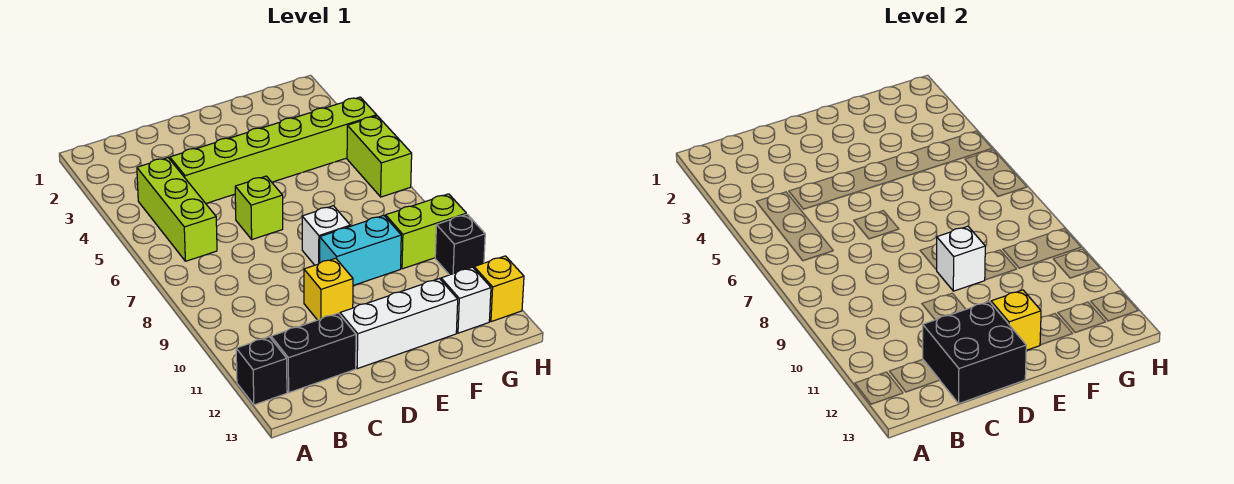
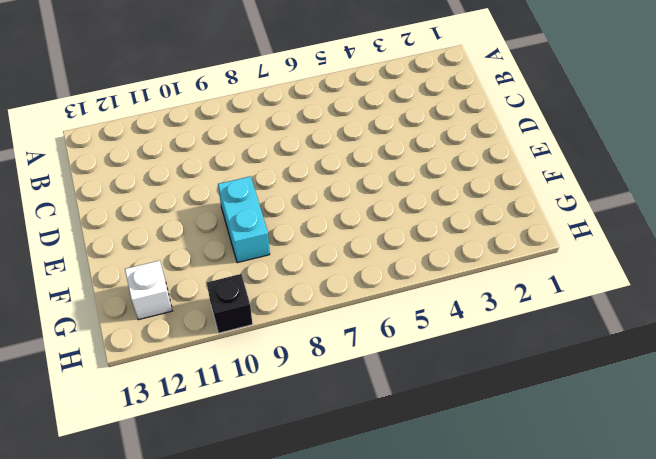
none -> black brick A12 level 1
none -> lime brick B4:B6 level 1
none -> black brick B12:C12 level 1

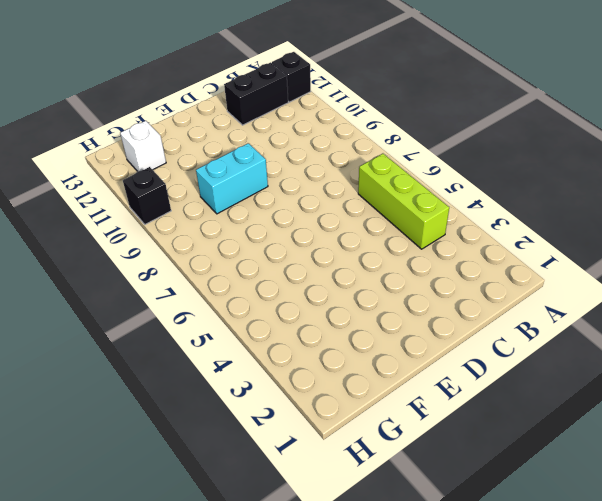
none -> lime brick C4:H4 level 1
none -> lime brick D6 level 1
none -> yellow brick D10 level 1

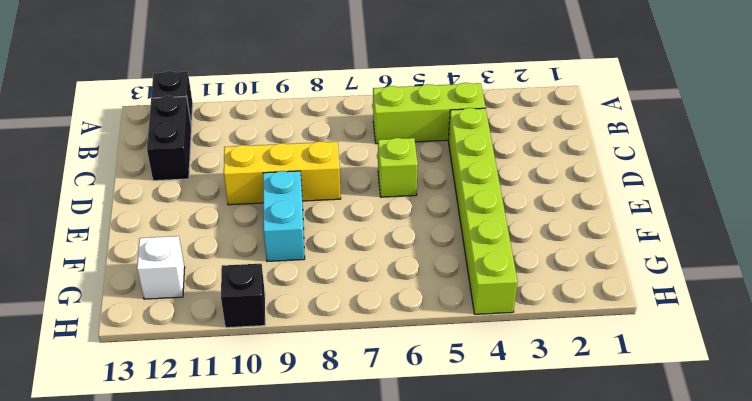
yellow brick D8:D10 level 1 -> yellow brick D10 level 1
none -> white brick D12:F12 level 1
none -> white brick E8 level 1
none -> lime brick G9:H9 level 1

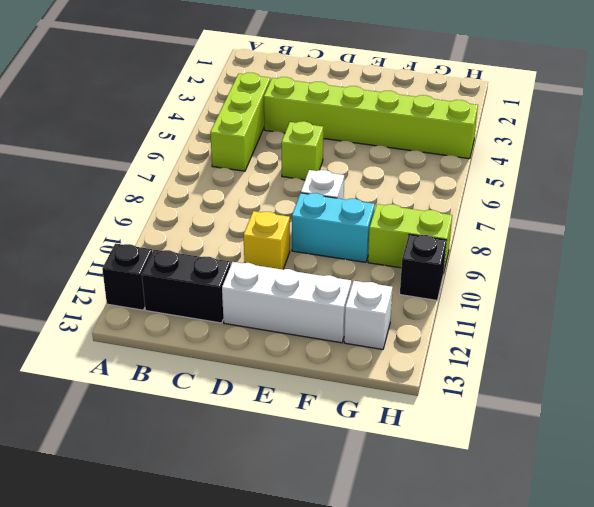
none -> lime brick H5:H6 level 1
none -> yellow brick H12 level 1
none -> black brick C12:D13 level 2

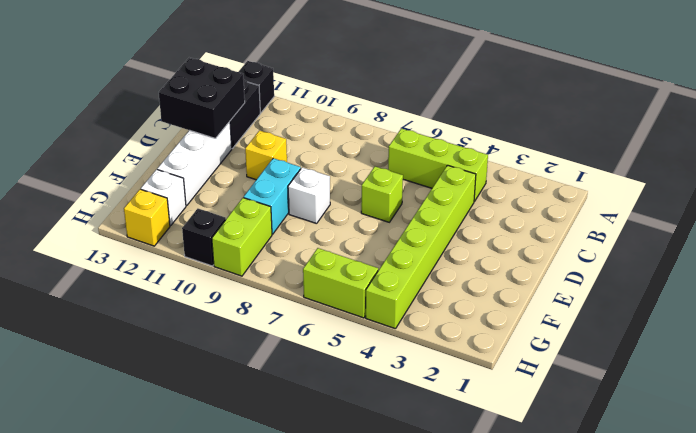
none -> white brick E9 level 2
none -> yellow brick E12 level 2

